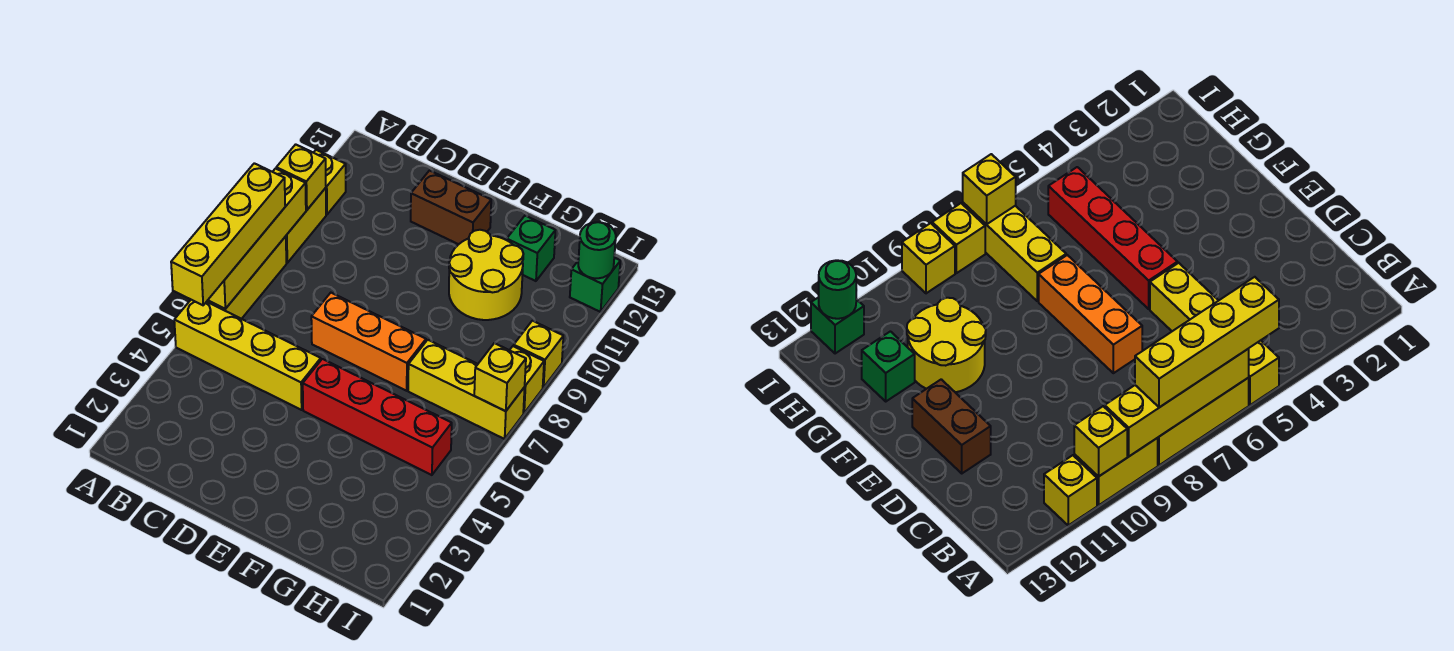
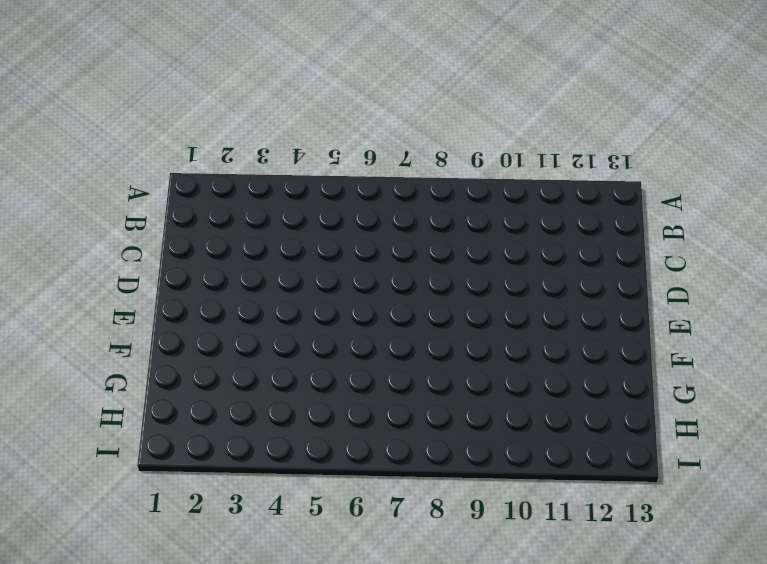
none -> yellow brick A5:D5 level 1
none -> yellow brick A6:A8 level 1
none -> yellow brick A9:A10 level 1

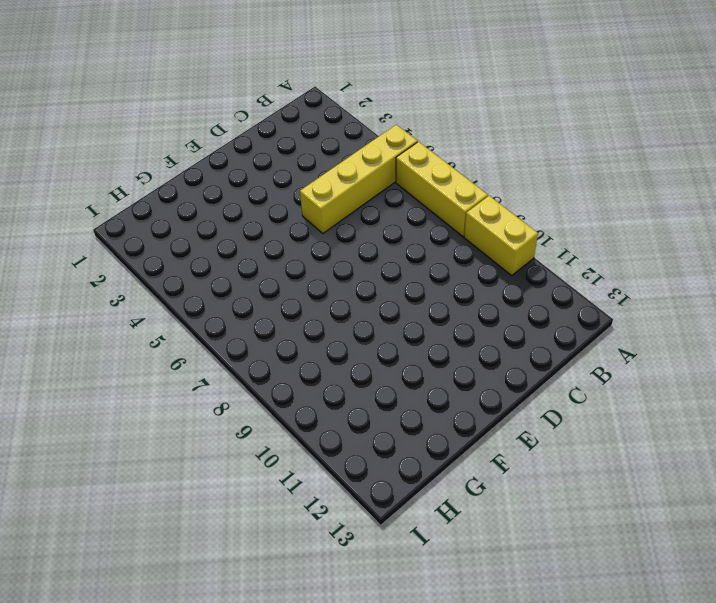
none -> yellow brick A11 level 1
none -> orange brick D7:F7 level 1
none -> brown brick D12:E12 level 1

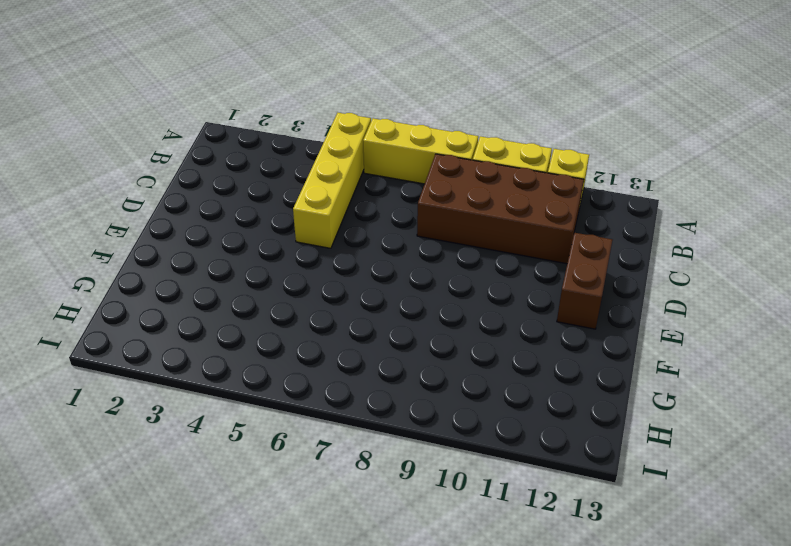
brown brick B8:C11 level 1 -> none
none -> orange brick D7:F7 level 1
none -> red brick E5:H5 level 1
none -> yellow round brick F10:G11 level 1

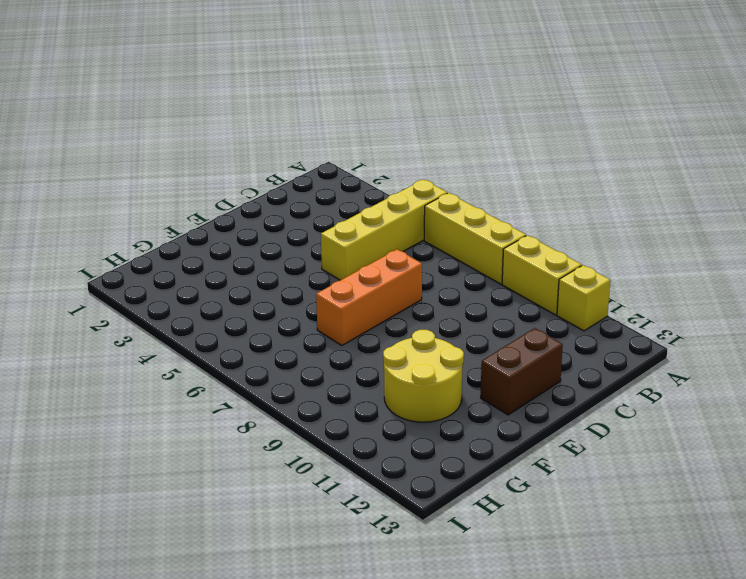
none -> red brick E5:H5 level 1
none -> yellow brick G7:I7 level 1
none -> green brick G12 level 1

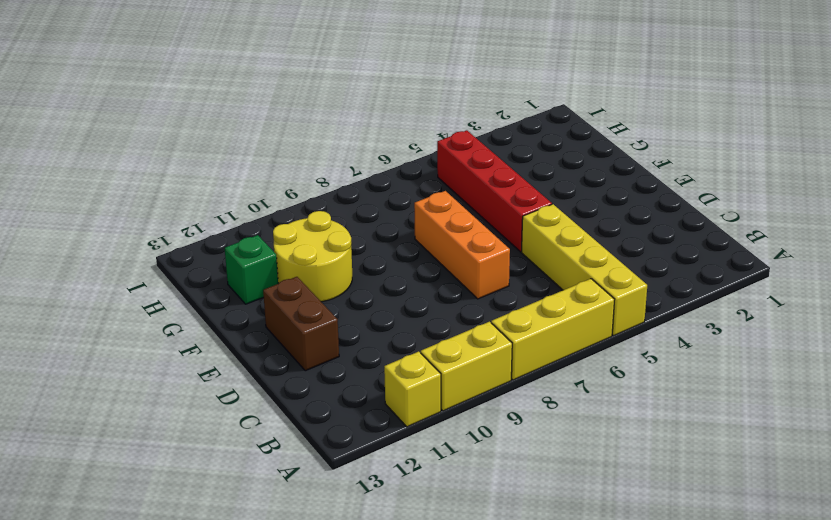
none -> yellow brick G7:I7 level 1
none -> yellow brick I8 level 1
none -> yellow brick I9 level 1

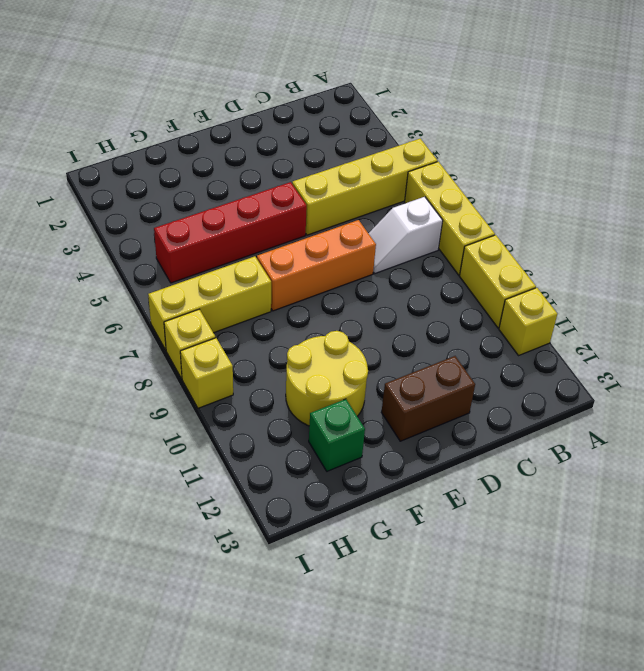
white slope B7:C7 level 1 top B -> none
none -> green brick I12 level 1
none -> yellow brick A6:A9 level 2
none -> yellow brick A10 level 2

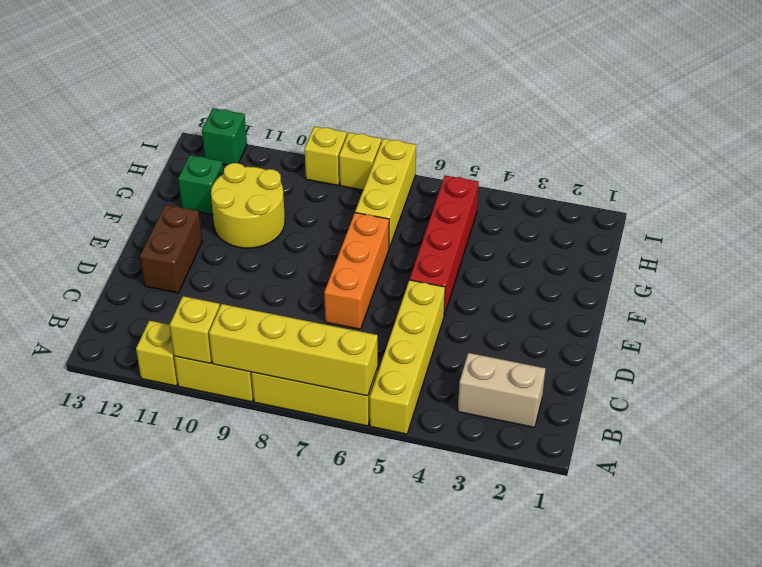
tan brick B2:B3 level 1 -> none
none -> yellow brick I7 level 2
none -> green round brick I12 level 2
none -> yellow brick A5:A8 level 3

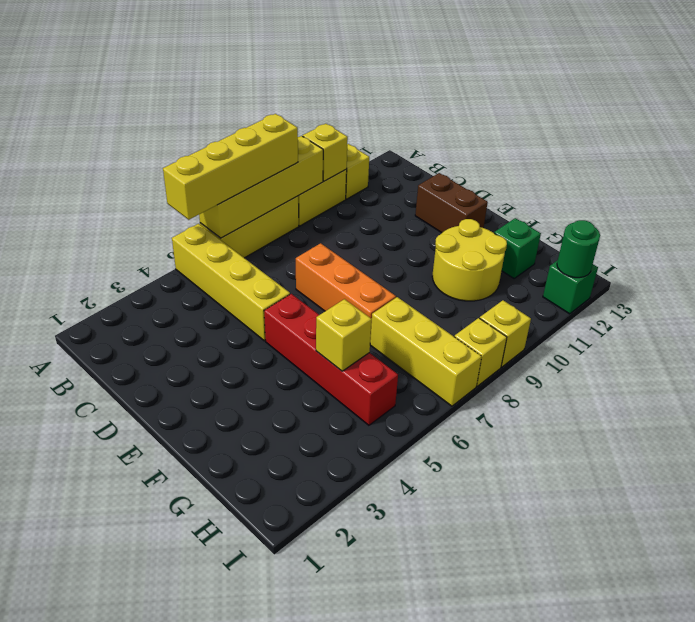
yellow brick G5 level 2 -> yellow brick I7 level 2

